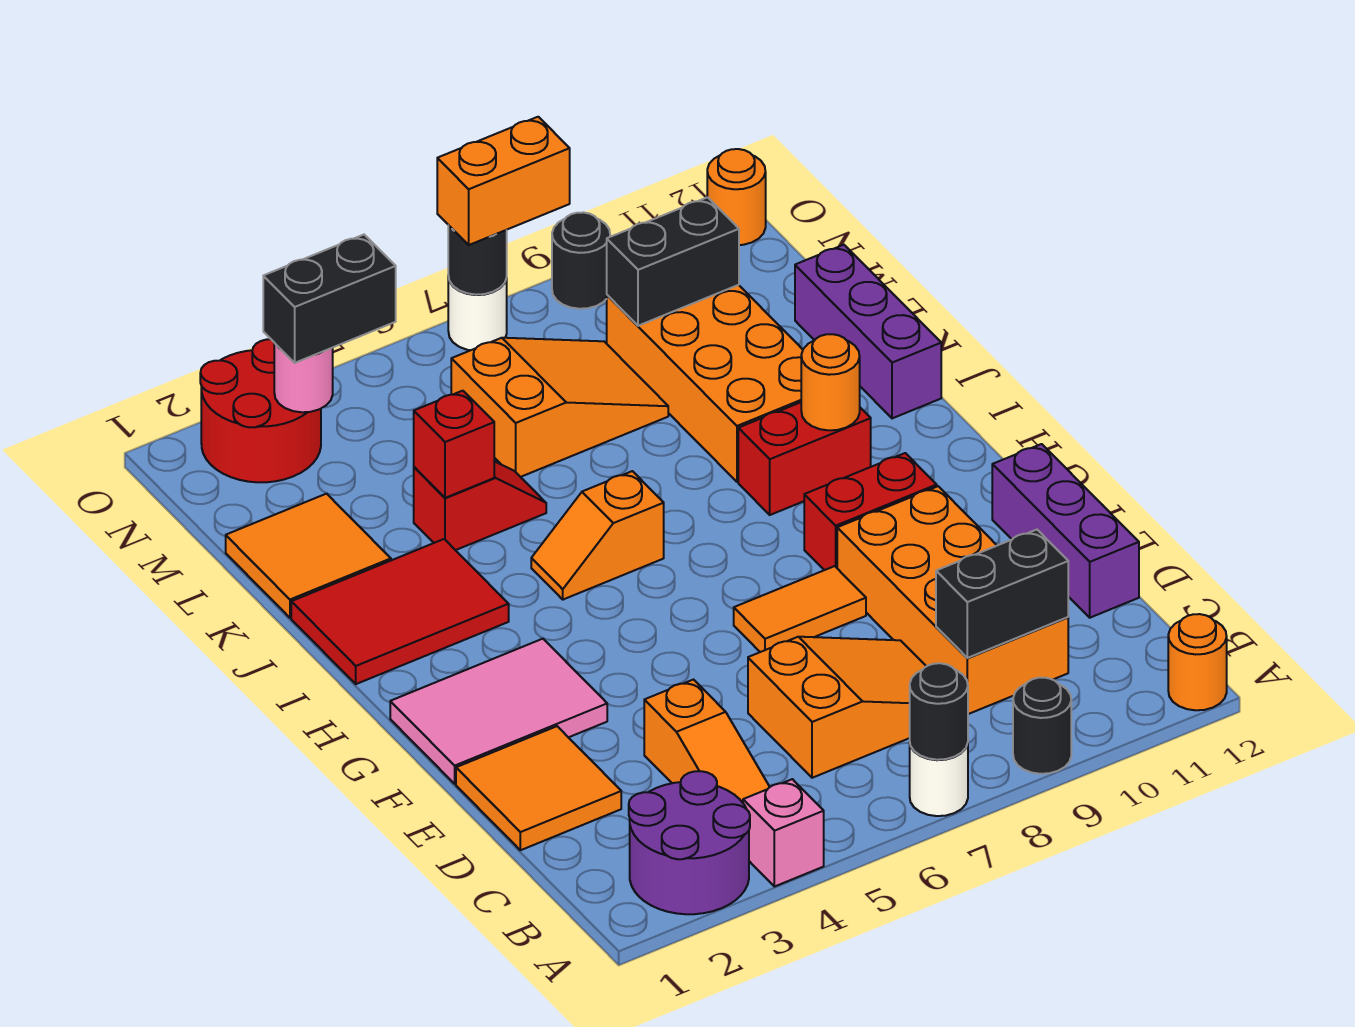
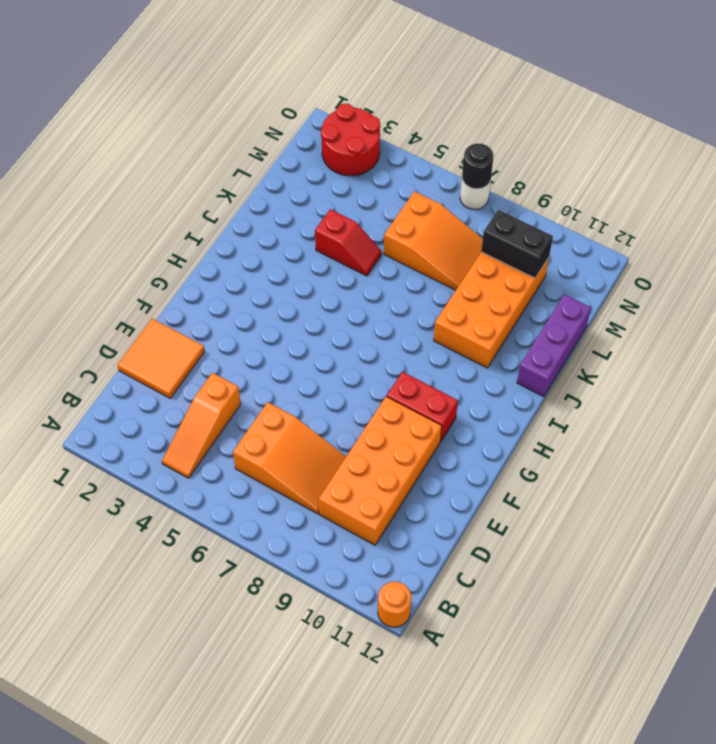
none -> purple round brick A2:B3 level 1
none -> pink brick A4 level 1
none -> white round brick A7 level 1
none -> black round brick A9 level 1

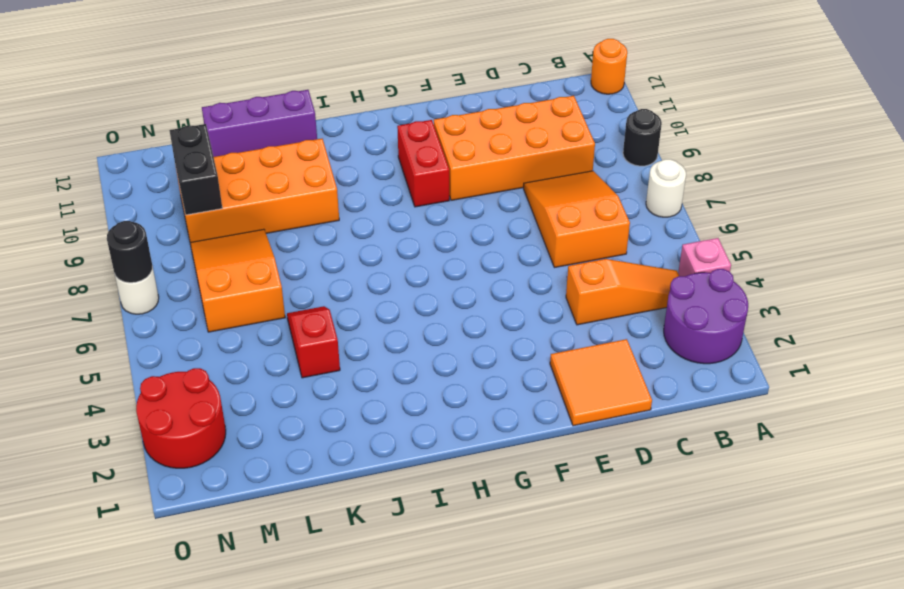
none -> purple brick D12:F12 level 1
none -> pink tile F1:G3 level 1
none -> orange tile F7:F8 level 1
none -> red tile I1:J3 level 1

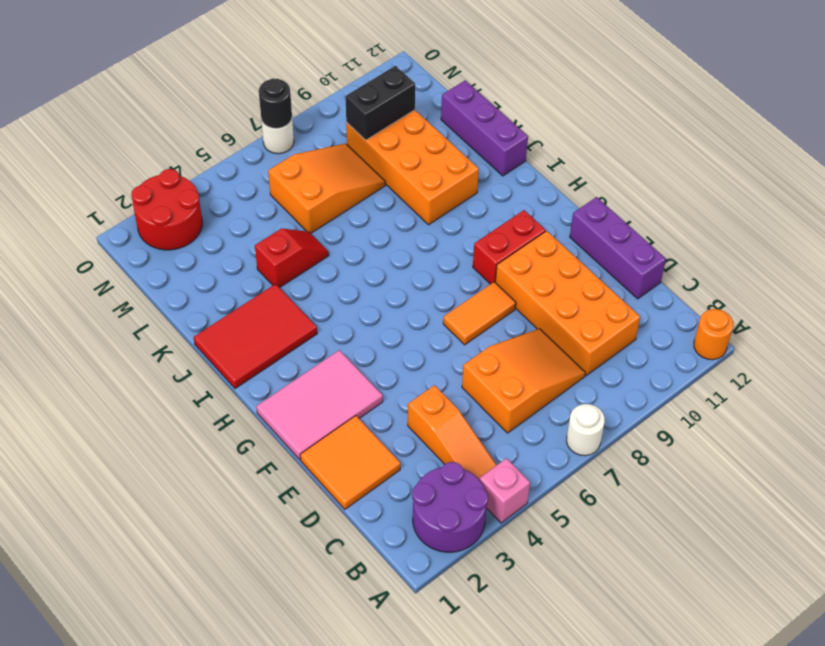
none -> black round brick A9 level 1
none -> orange slope I5:I6 level 1 top 6
none -> red brick I9:I10 level 1
none -> orange tile K1:L2 level 1

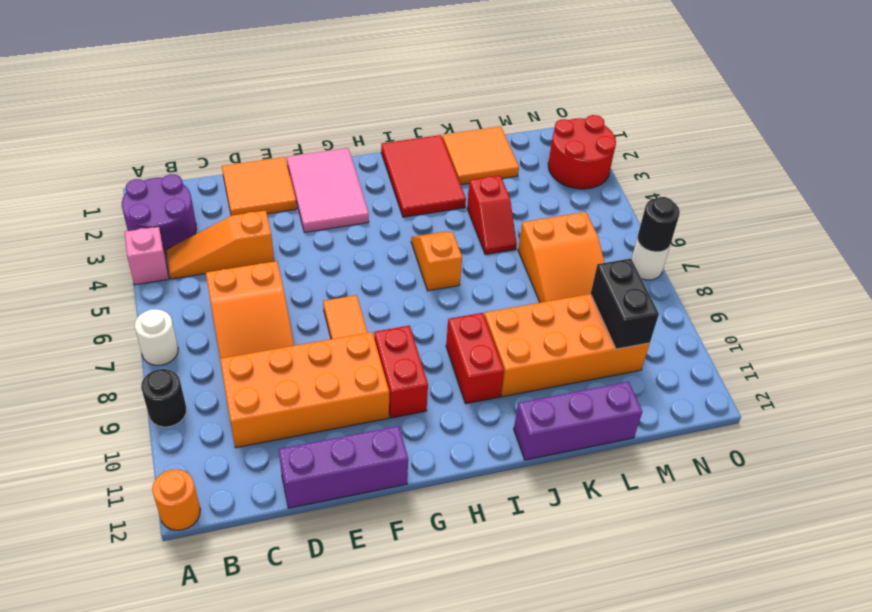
none -> black round brick O9 level 1
none -> orange round brick O12 level 1
none -> black round brick A7 level 2
none -> black brick C9:C10 level 2

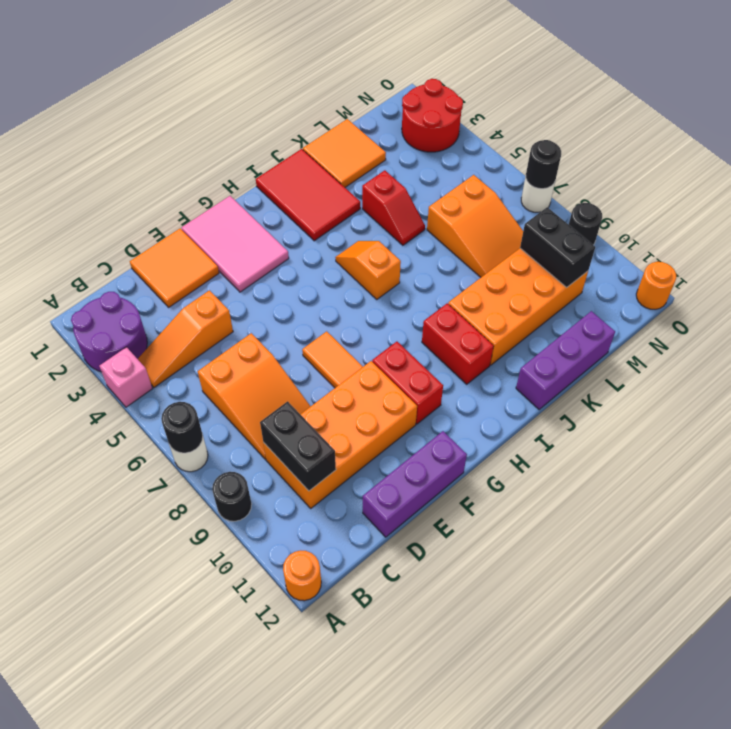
none -> orange round brick I10 level 2
none -> red brick K4 level 2
none -> pink round brick N3 level 2
none -> black brick N3:N4 level 3

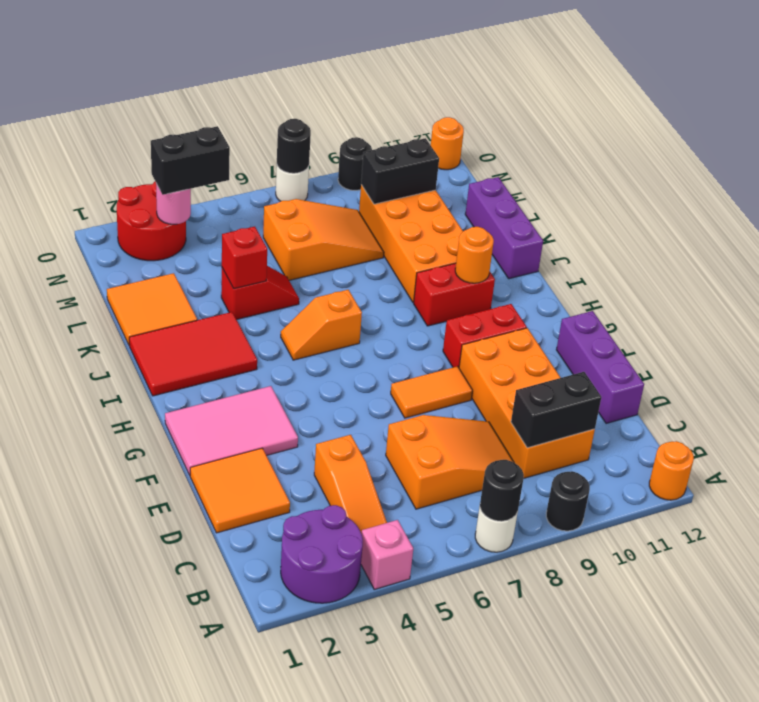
none -> orange brick O7:O8 level 3

